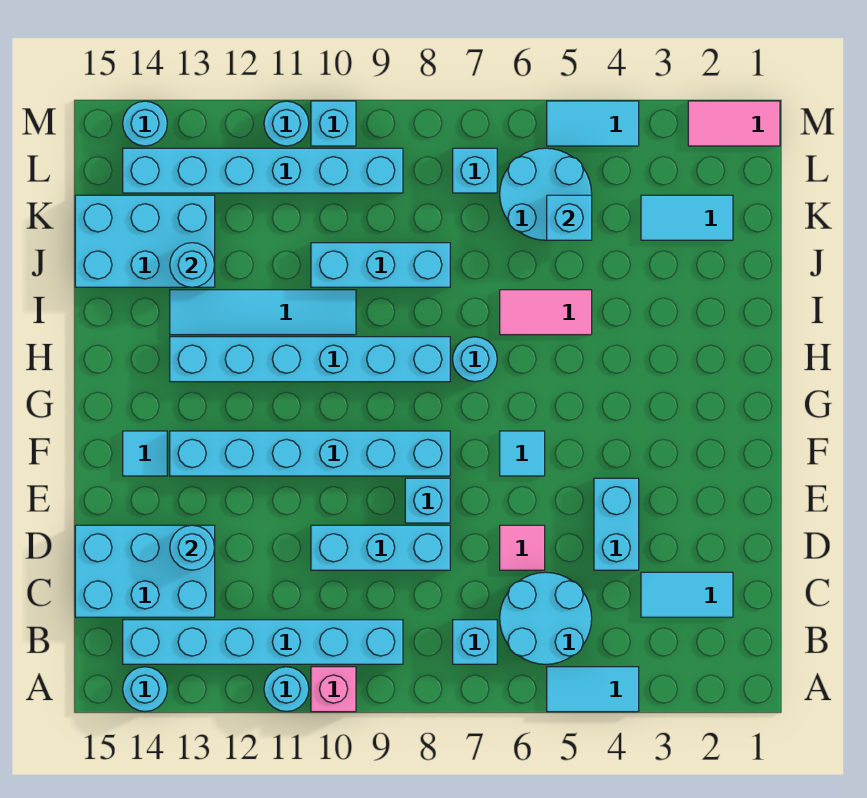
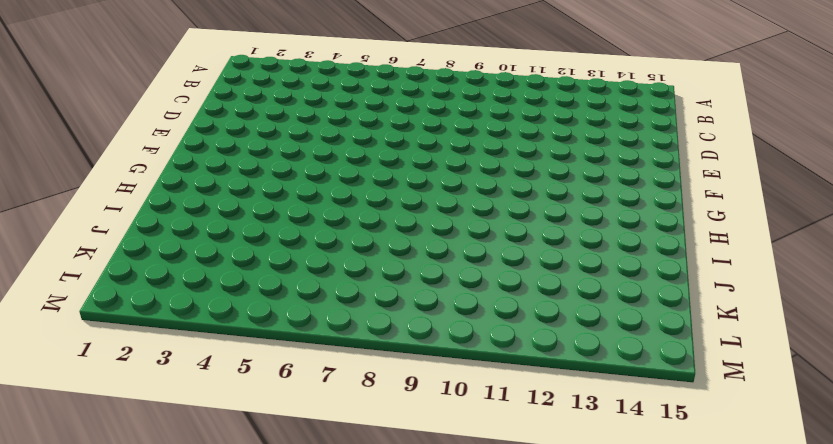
none -> cyan tile A4:A5 level 1
none -> pink brick A10 level 1
none -> cyan round brick A11 level 1
none -> cyan round brick A14 level 1

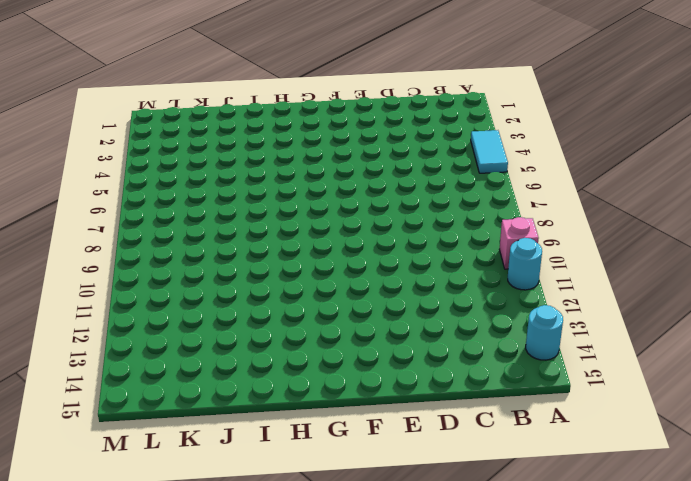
none -> cyan round brick B5:C6 level 1
none -> cyan brick B7 level 1
none -> cyan brick B9:B14 level 1
none -> cyan tile C2:C3 level 1

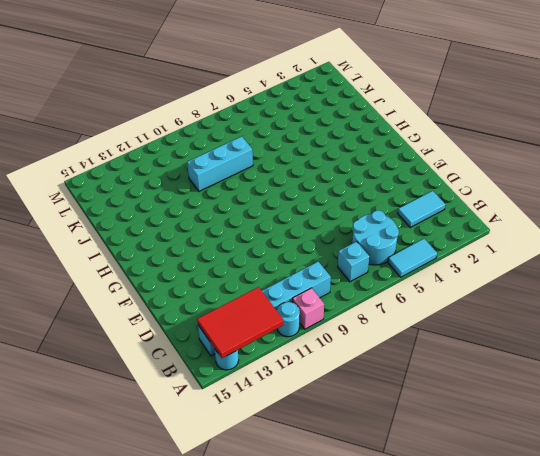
red tile A12:B14 level 2 -> none
none -> cyan brick C13:D15 level 1
none -> cyan brick D4:E4 level 1
none -> pink tile D6 level 1
none -> cyan brick D8:D10 level 1

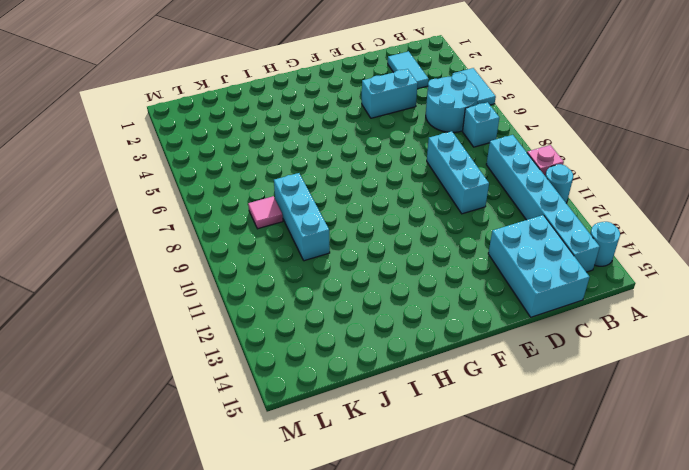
pink tile K8 level 1 -> pink tile D6 level 1
none -> cyan brick E8 level 1
none -> cyan tile F6 level 1
none -> cyan brick F8:F13 level 1
none -> cyan tile F14 level 1

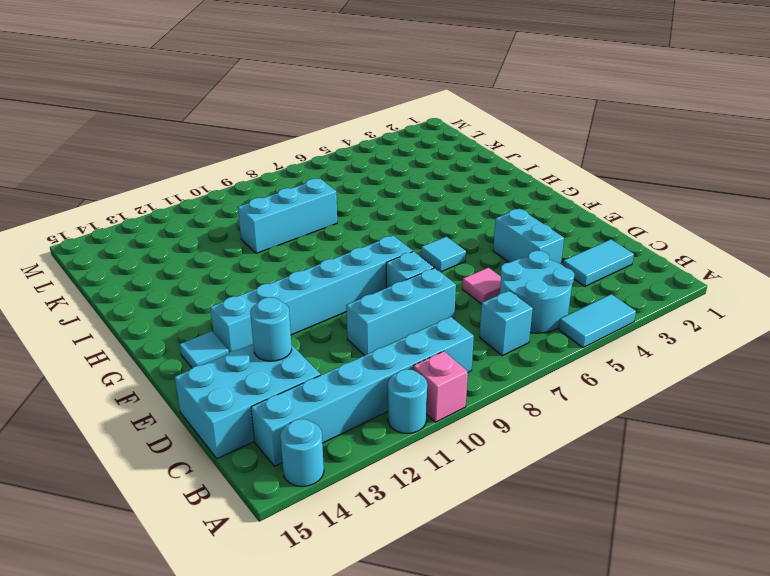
none -> cyan round brick H7 level 1
none -> cyan brick H8:H13 level 1
none -> pink tile I5:I6 level 1
none -> cyan tile I10:I13 level 1

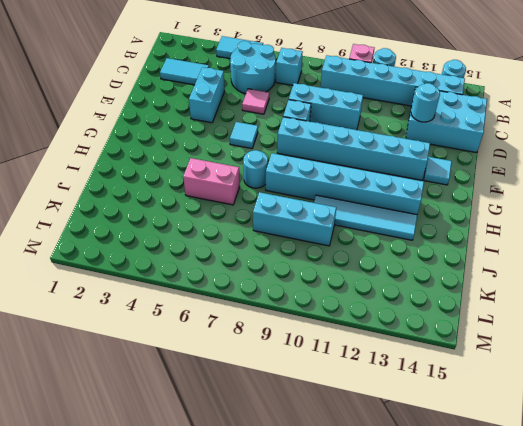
pink brick I5:I6 level 1 -> pink tile I5:I6 level 1
none -> cyan brick J13:K15 level 1
none -> cyan tile K2:K3 level 1
none -> cyan round brick K5:L6 level 1
none -> cyan brick L7 level 1

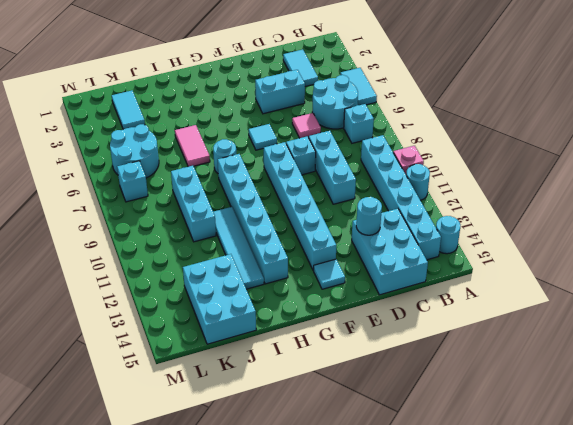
none -> cyan brick L9:L14 level 1
none -> pink tile M1:M2 level 1
none -> cyan tile M4:M5 level 1
none -> cyan brick M10 level 1

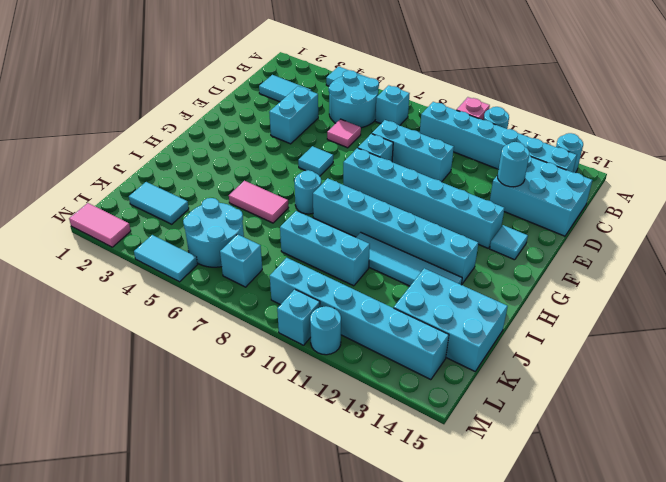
none -> cyan round brick M14 level 1
none -> cyan round brick J13 level 2
none -> cyan brick K5 level 2

